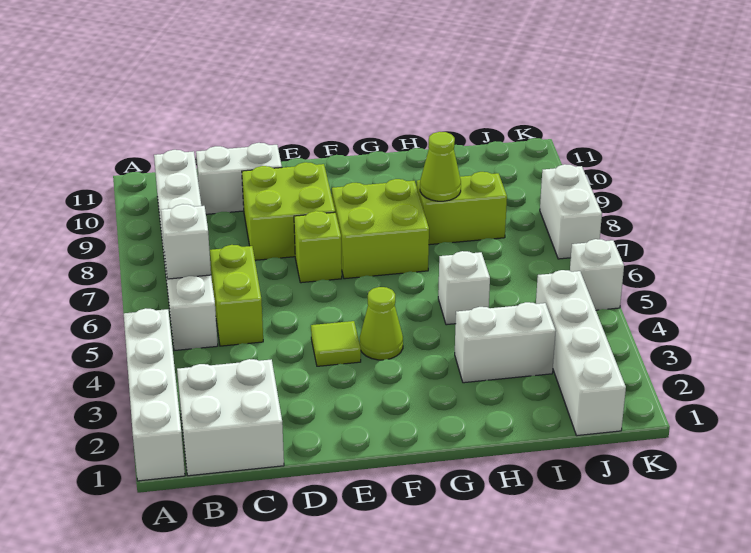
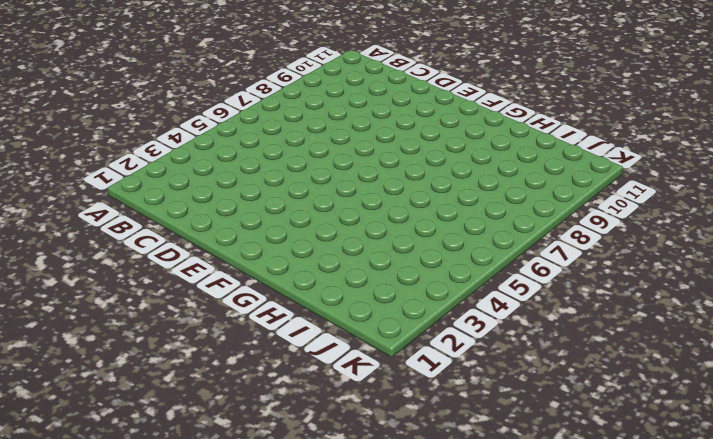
none -> white brick A1:A4 level 1
none -> white brick B1:C2 level 1
none -> white brick B5:B10 level 1

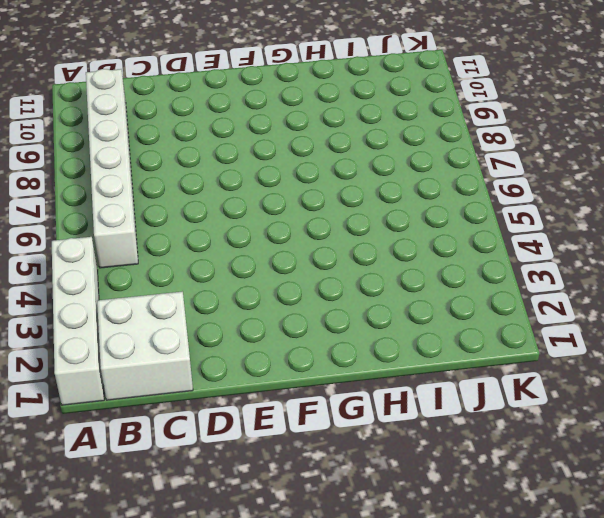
none -> lime brick C5:C6 level 1
none -> white brick C10:D10 level 1
none -> lime brick D8:E9 level 1

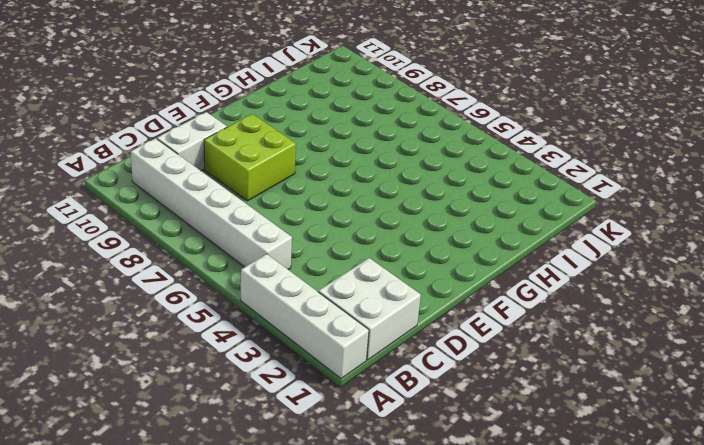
none -> lime brick C5:C6 level 1
none -> lime tile E4 level 1
none -> lime brick E7 level 1

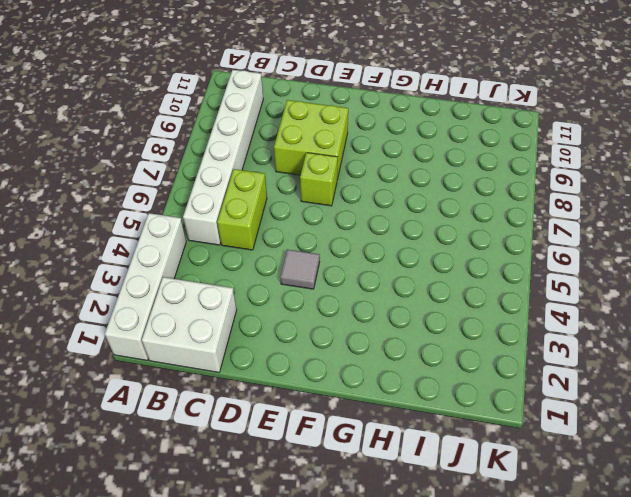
grey tile E4 level 1 -> lime tile E4 level 1
none -> white brick C10:D10 level 1
none -> lime cone F4 level 1
none -> lime brick F7:G8 level 1

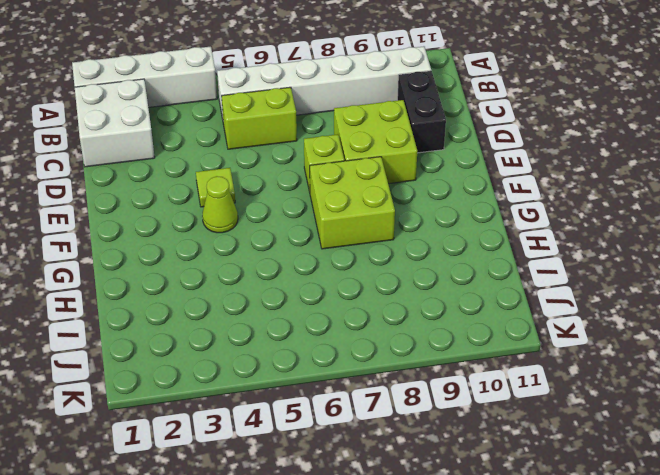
black brick C10:D10 level 1 -> white brick C10:D10 level 1
none -> white brick H3:I3 level 1
none -> white brick H5 level 1
none -> lime brick H8:I8 level 1

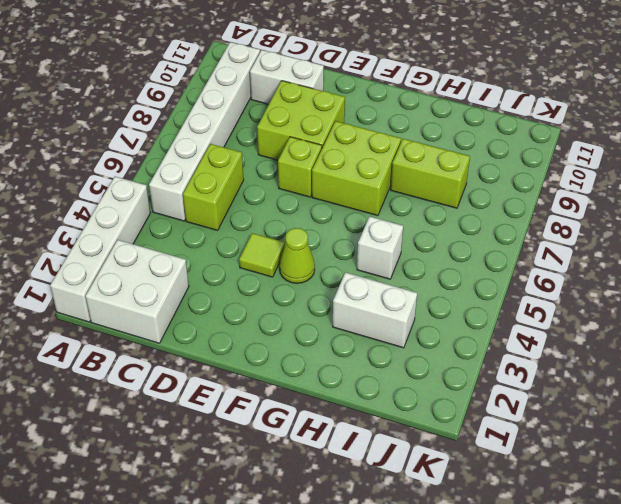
none -> white brick J1:J4 level 1
none -> white brick K5 level 1
none -> white brick K7:K8 level 1

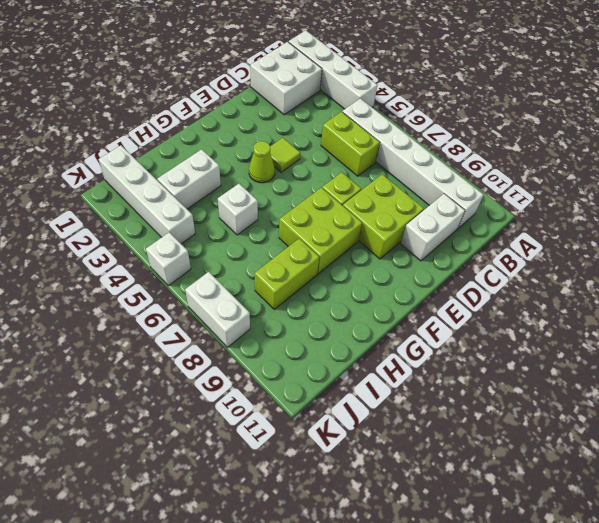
none -> white brick B6 level 2
none -> lime cone H8 level 2

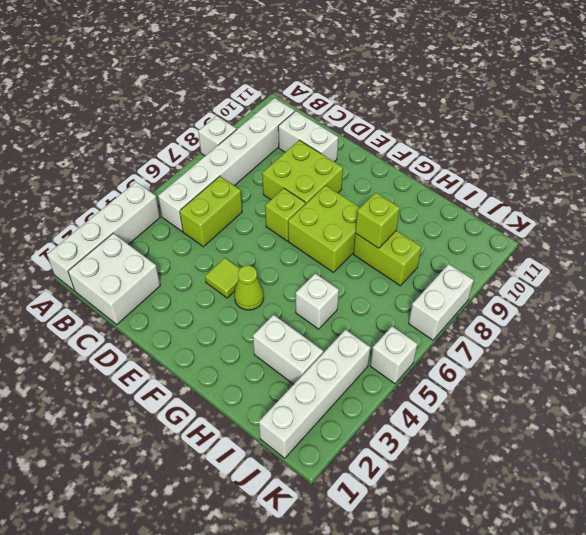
white brick A8 level 1 -> white brick B6 level 2
lime brick H8 level 2 -> lime cone H8 level 2

